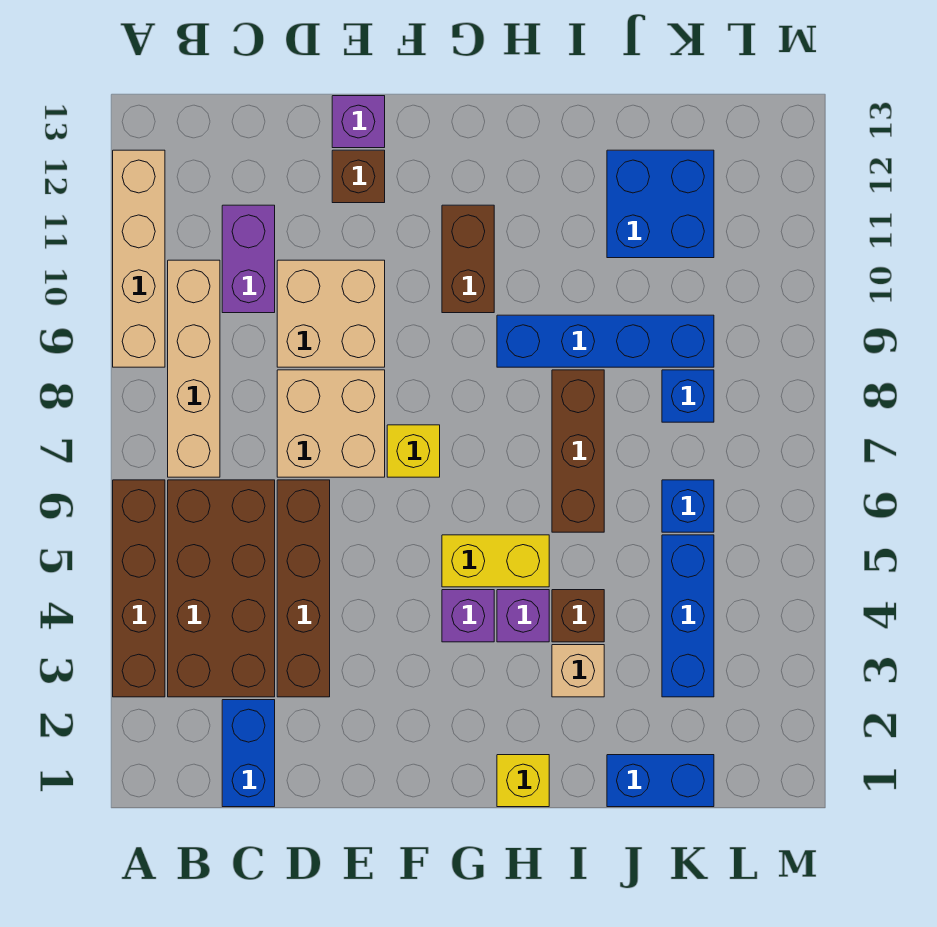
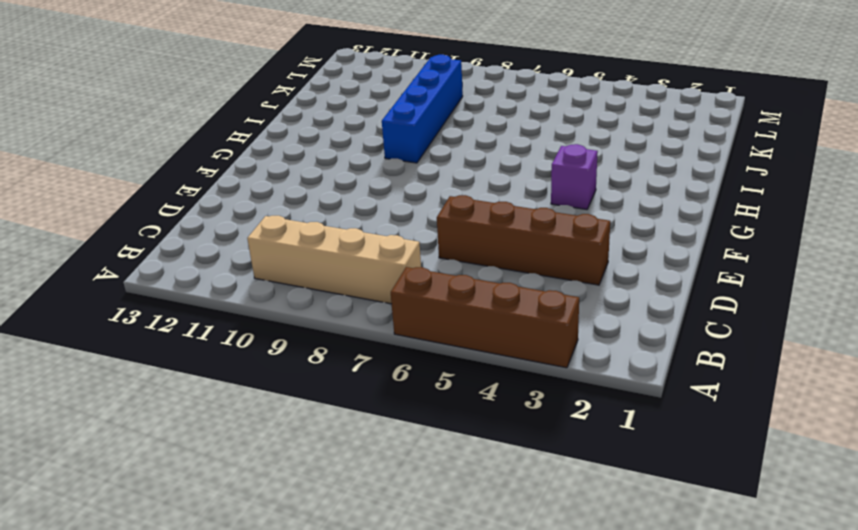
none -> tan brick A9:A12 level 1
none -> brown brick B3:C6 level 1
none -> blue brick C1:C2 level 1

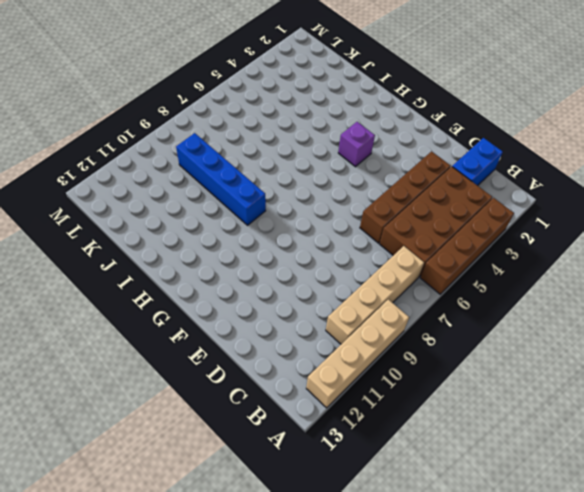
none -> purple brick C10:C11 level 1
none -> tan brick D7:E8 level 1
none -> tan brick D9:E10 level 1

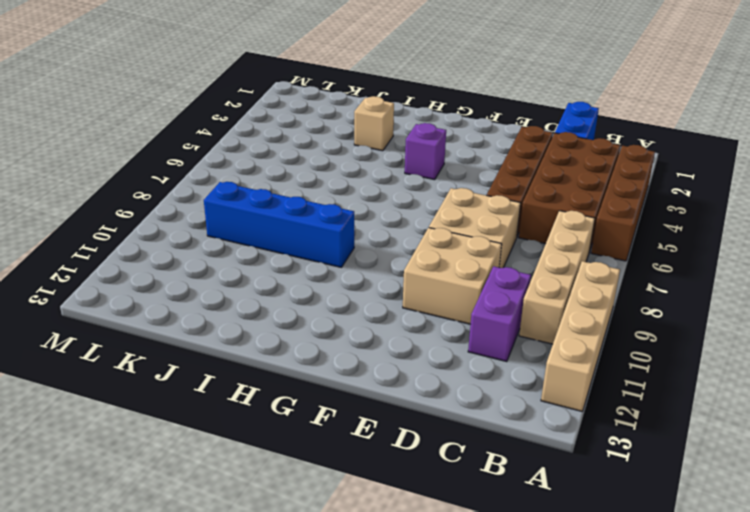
none -> brown brick E12 level 1
none -> purple brick E13 level 1
none -> yellow brick F7 level 1

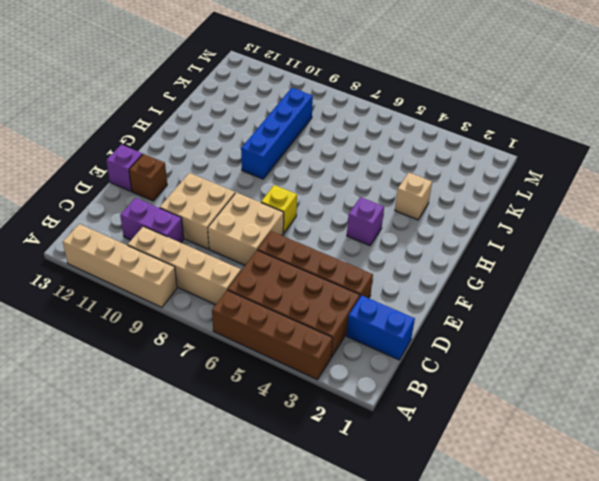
none -> yellow brick G5:H5 level 1
none -> brown brick G10:G11 level 1
none -> yellow brick H1 level 1

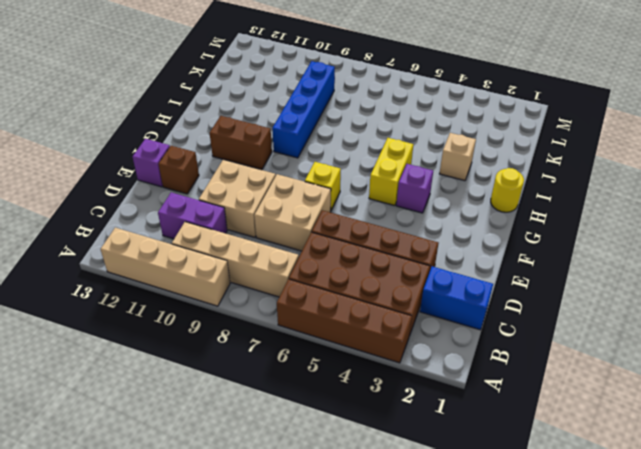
yellow round brick H1 level 1 -> yellow brick H1 level 1
none -> purple brick H4 level 1
none -> brown brick I4 level 1
none -> brown brick I6:I8 level 1

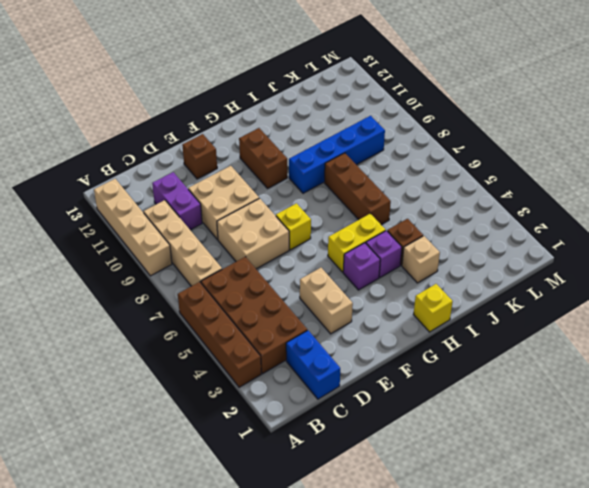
tan brick E3:E4 level 1 -> none
none -> brown brick D3:D6 level 1
none -> purple brick E13 level 1
none -> blue brick J1:K1 level 1

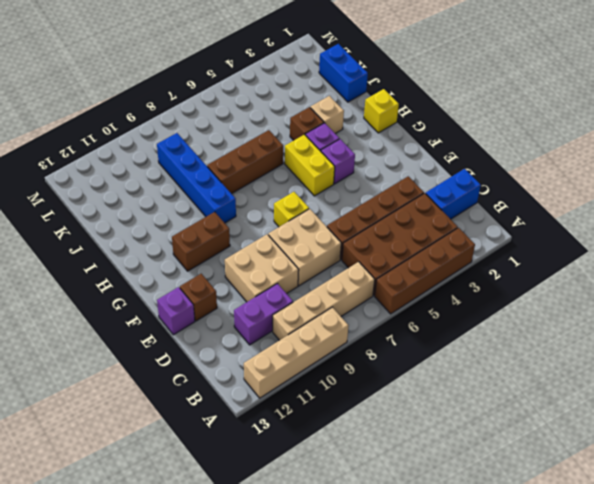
none -> blue brick J11:K12 level 1
none -> blue brick K3:K5 level 1
none -> blue brick K6 level 1

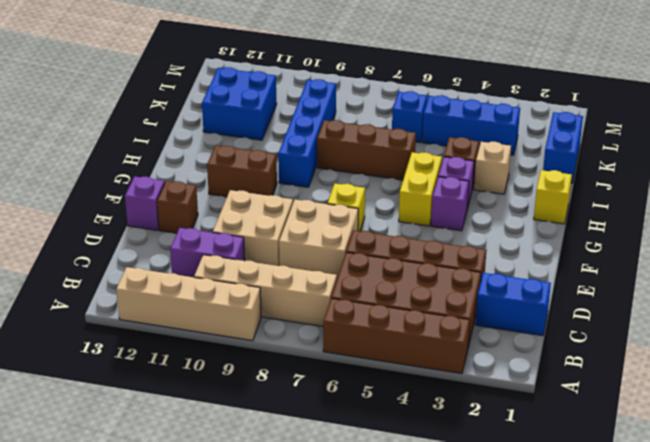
none -> blue brick K8 level 1

